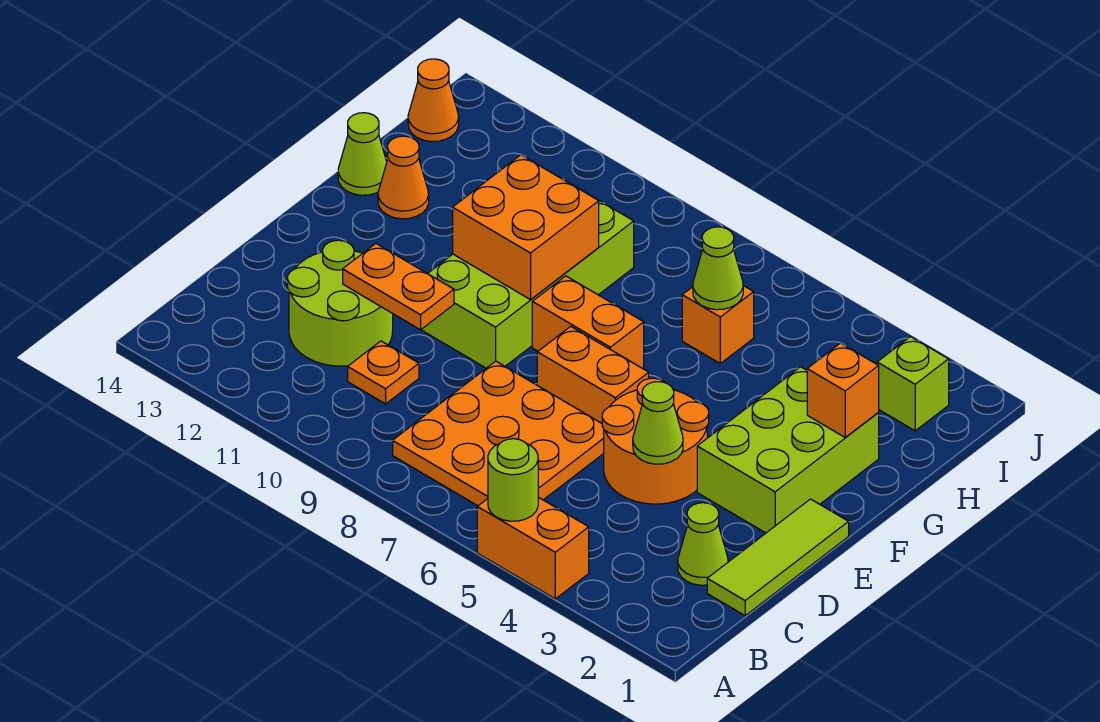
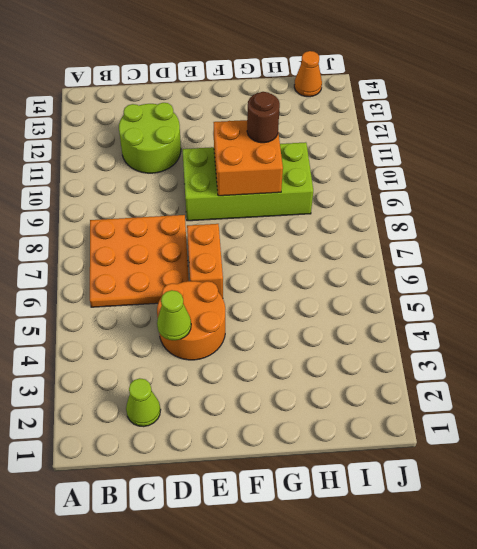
brown round brick G10 level 3 -> none
none -> orange brick A4:A5 level 1
none -> lime tile C1:E1 level 1
none -> orange plate C10 level 1

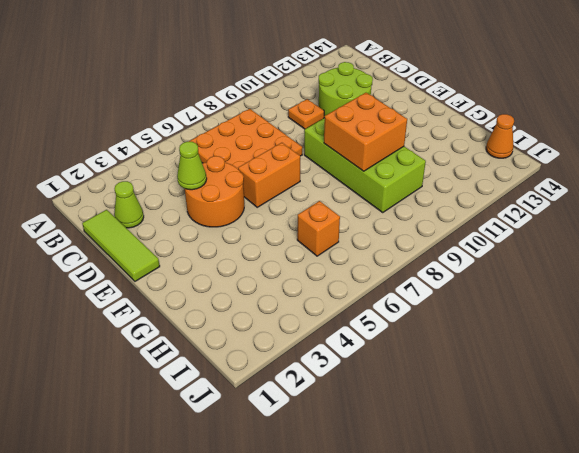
none -> orange brick A4:A5 level 1
none -> lime brick E2:G3 level 1
none -> orange brick F7:F8 level 1

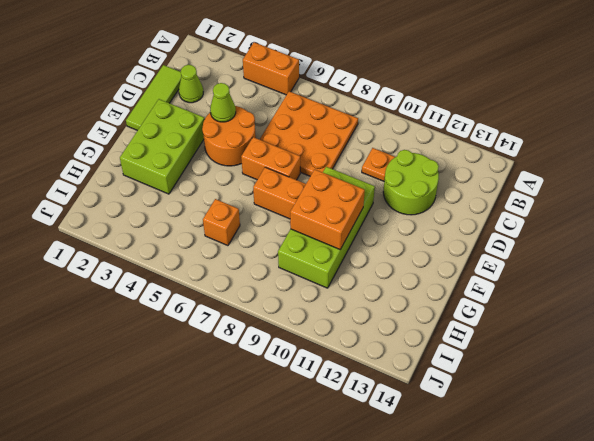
none -> orange cone G13 level 1
none -> lime cone G14 level 1
none -> lime brick I2 level 1

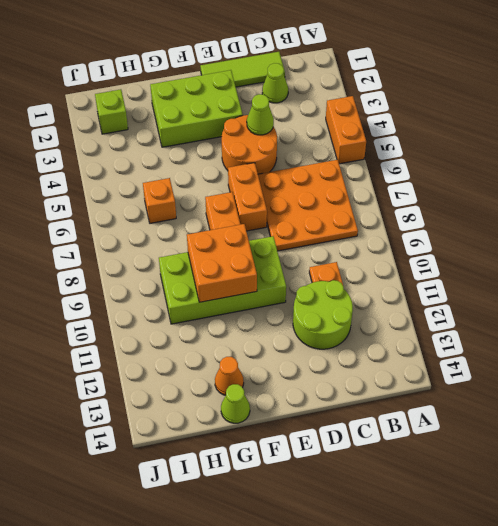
none -> orange cone I14 level 1
none -> lime round brick A5 level 2
none -> orange plate D10:D11 level 2

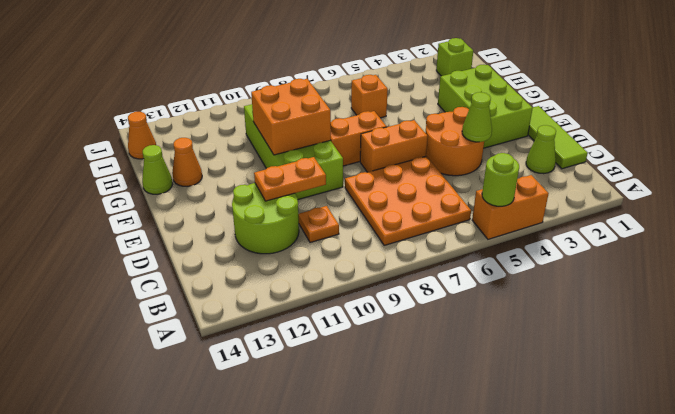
none -> orange brick G2 level 2
none -> lime cone H6 level 2

